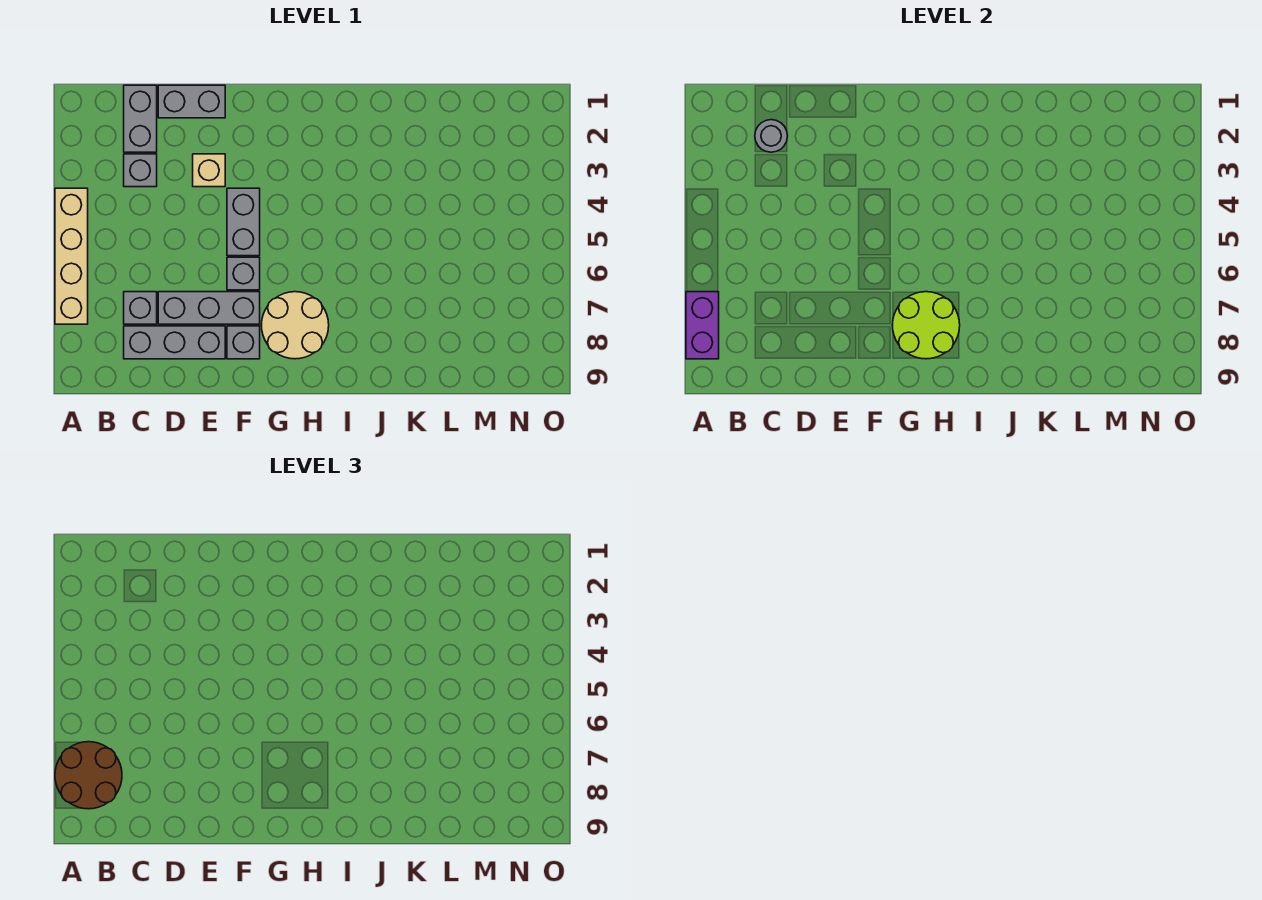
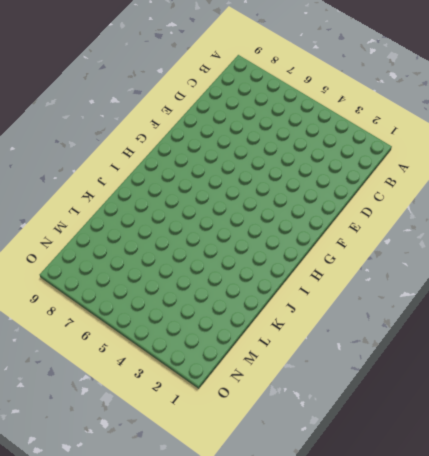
none -> tan brick A4:A7 level 1
none -> grey brick C1:C2 level 1
none -> grey brick C3 level 1

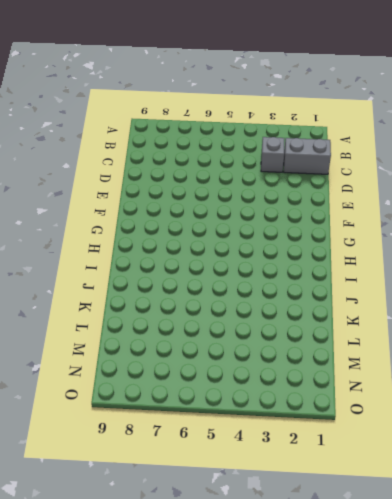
none -> tan brick A4:A7 level 1
none -> grey brick C7 level 1
none -> grey brick C8:E8 level 1

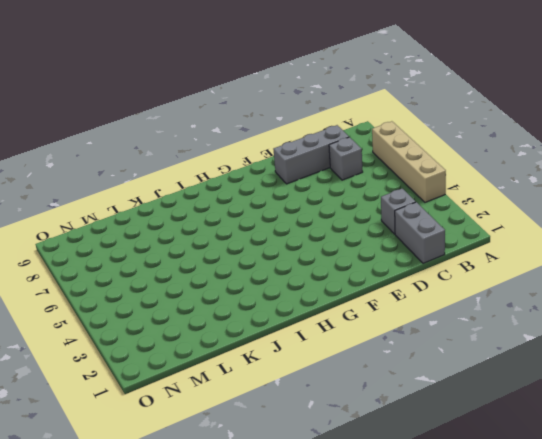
none -> grey brick D1:E1 level 1
none -> grey brick D7:F7 level 1
none -> tan brick E3 level 1

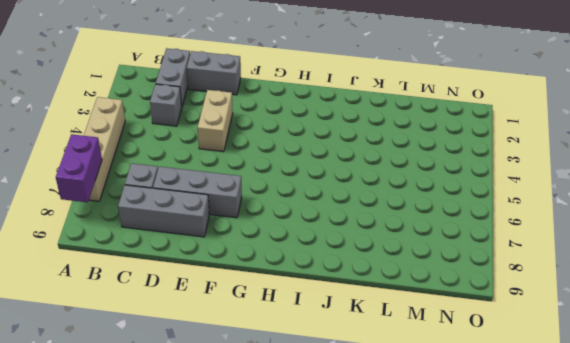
tan brick E3:E4 level 1 -> tan brick E3 level 1
none -> grey brick F4:F5 level 1
none -> grey brick F6 level 1
none -> grey brick F8 level 1

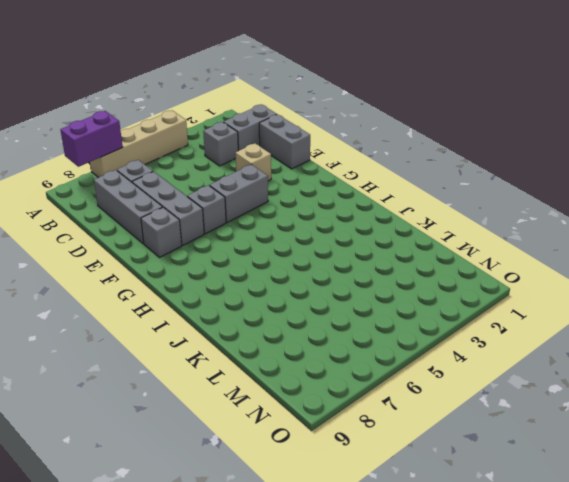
none -> tan round brick G7:H8 level 1
none -> grey round brick C2 level 2
none -> lime round brick G7:H8 level 2

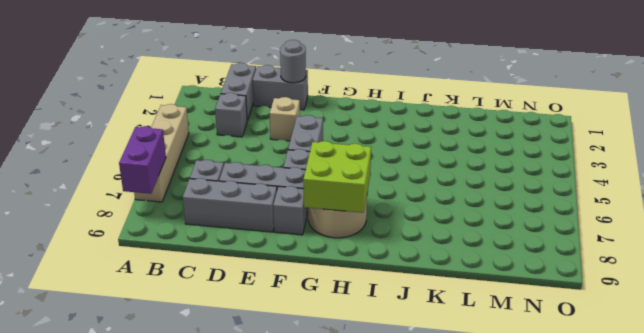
grey round brick E1 level 2 -> grey round brick C2 level 2
lime brick G7:H8 level 2 -> lime round brick G7:H8 level 2
none -> brown round brick A7:B8 level 3

